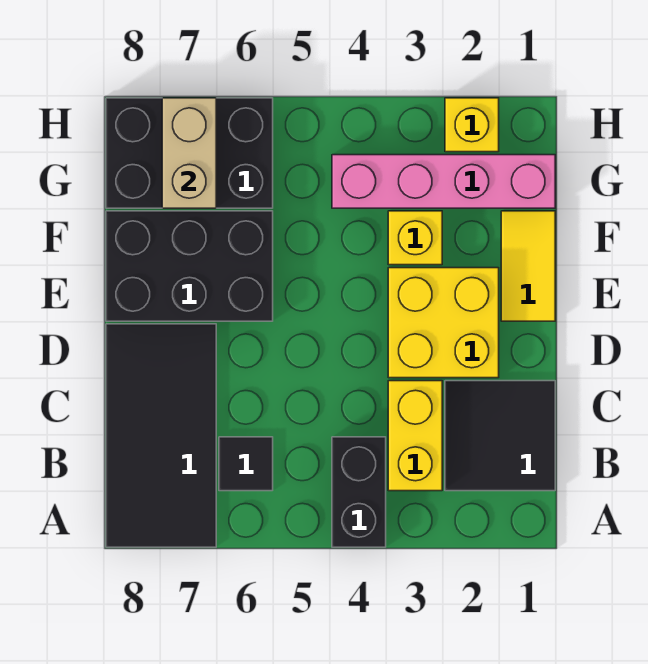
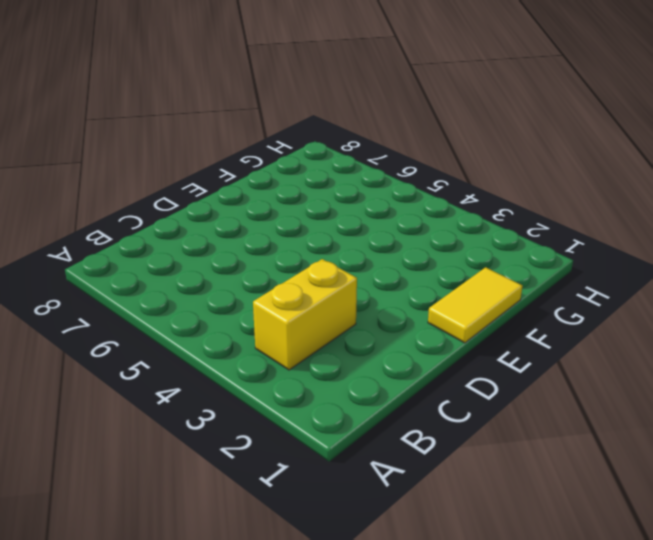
none -> black brick A4:B4 level 1
none -> black tile A7:D8 level 1
none -> black tile B1:C2 level 1

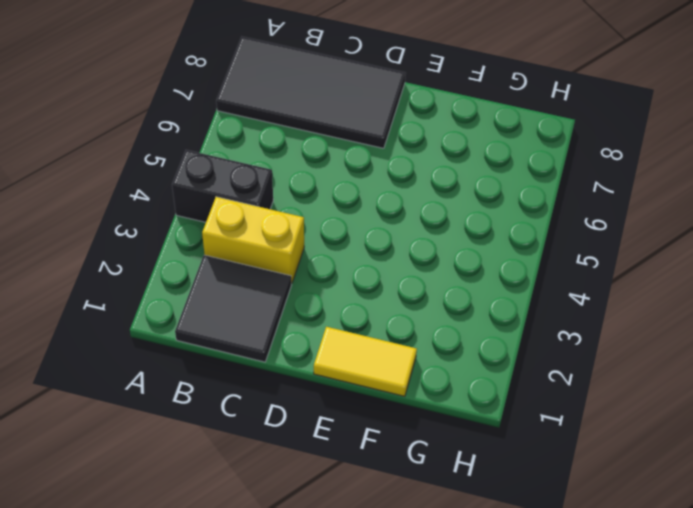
none -> black tile B6 level 1
none -> yellow brick D2:E3 level 1
none -> black brick E6:F8 level 1

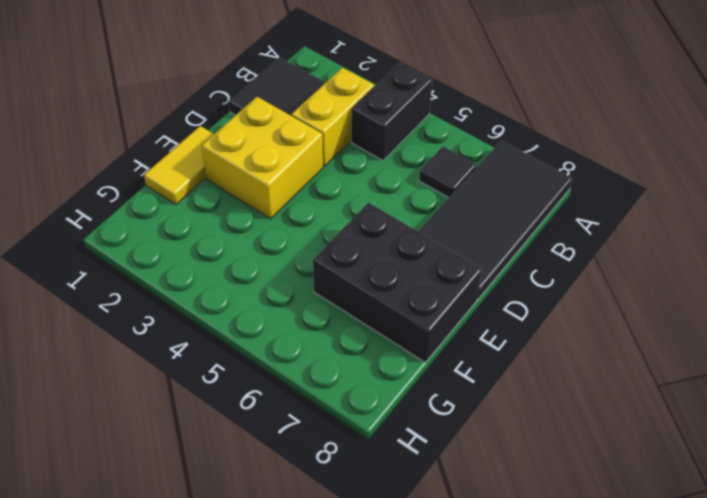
none -> yellow brick F3 level 1
none -> pink brick G1:G4 level 1
none -> black brick G6:H8 level 1

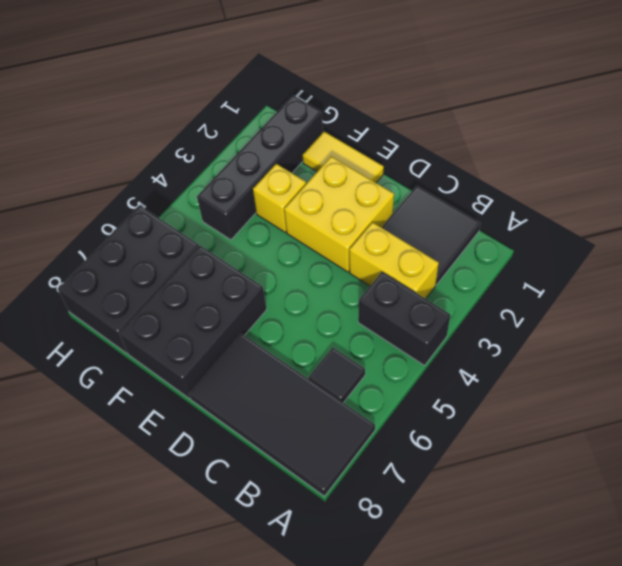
black brick G1:G4 level 1 -> pink brick G1:G4 level 1
none -> yellow brick H2 level 1
none -> tan brick G7:H7 level 2

